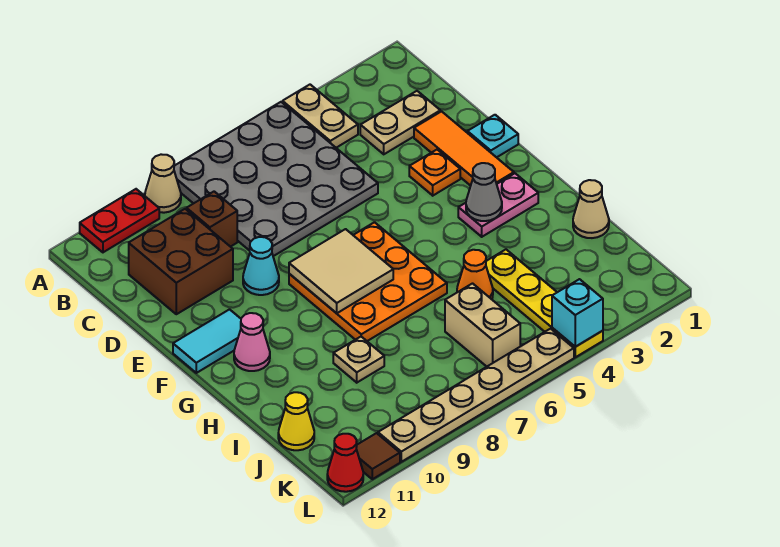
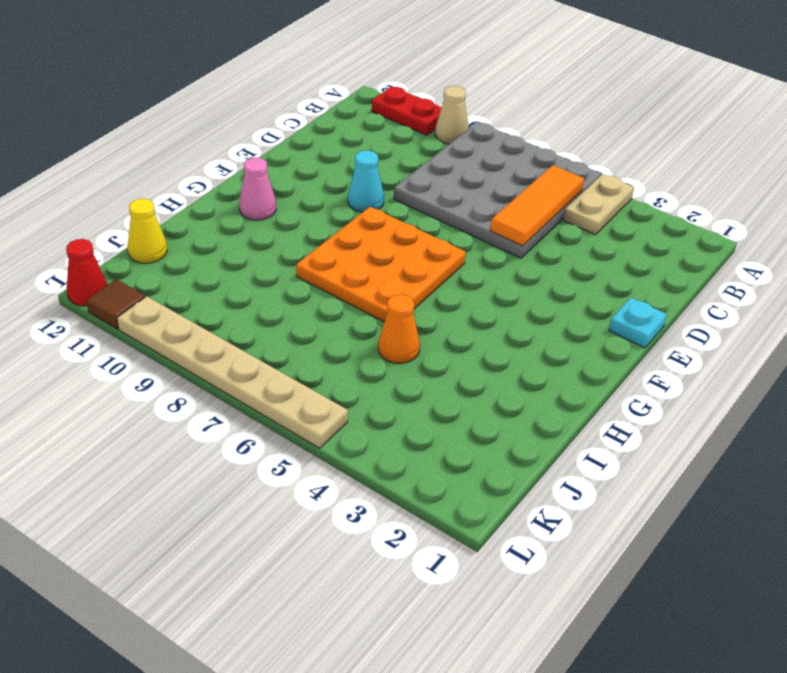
orange tile B5:D5 level 2 -> orange tile D2:F2 level 1
none -> tan plate C2:C3 level 1
none -> brown brick C9 level 1
none -> brown brick C10:D11 level 1

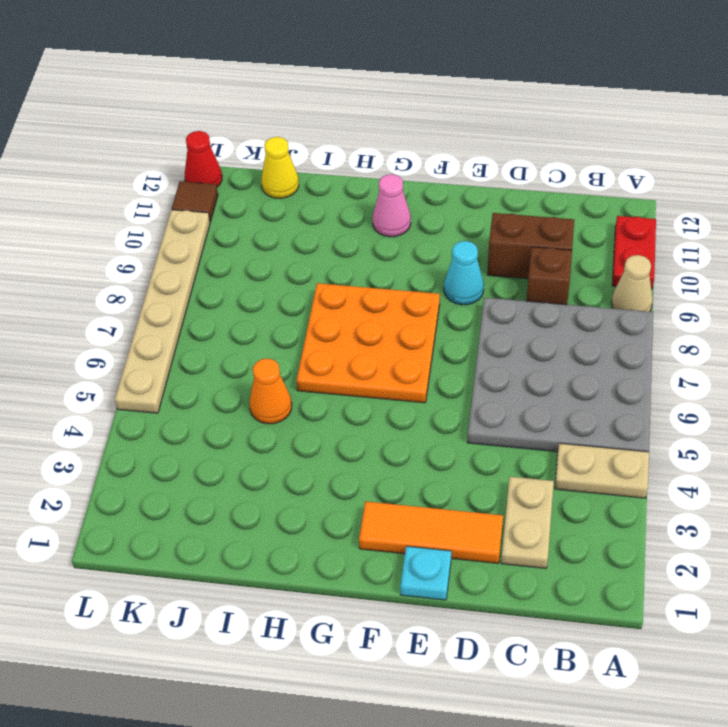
brown brick C10:D10 level 1 -> brown brick C10:D11 level 1
none -> orange plate E3 level 1
none -> cyan tile F11:F12 level 1
none -> pink plate G2:G3 level 1

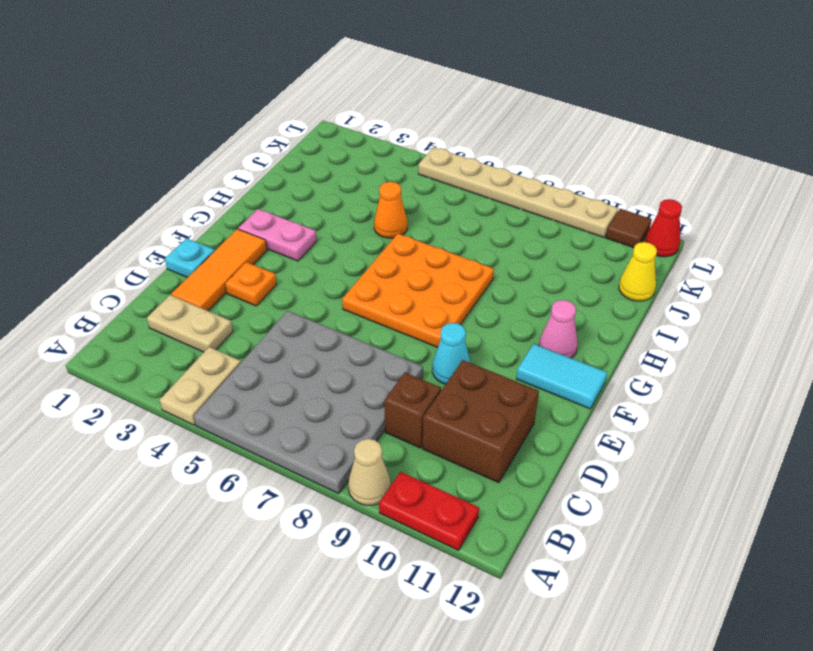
none -> tan cone I1 level 1
none -> yellow plate I4:L4 level 1
none -> tan plate I9 level 1

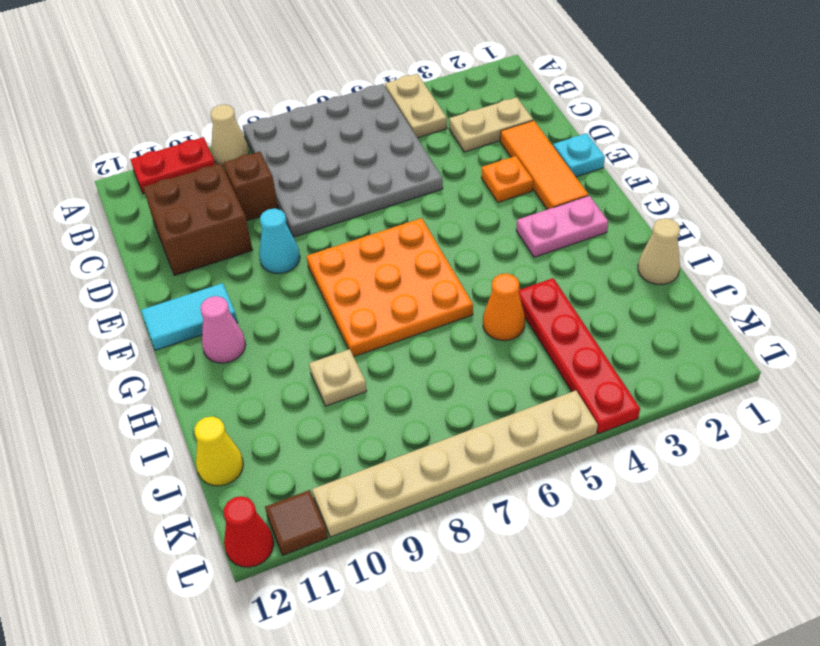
red plate I4:L4 level 1 -> yellow plate I4:L4 level 1
none -> tan brick J6:K6 level 1
none -> tan tile F7:G8 level 2
none -> grey cone G3 level 2

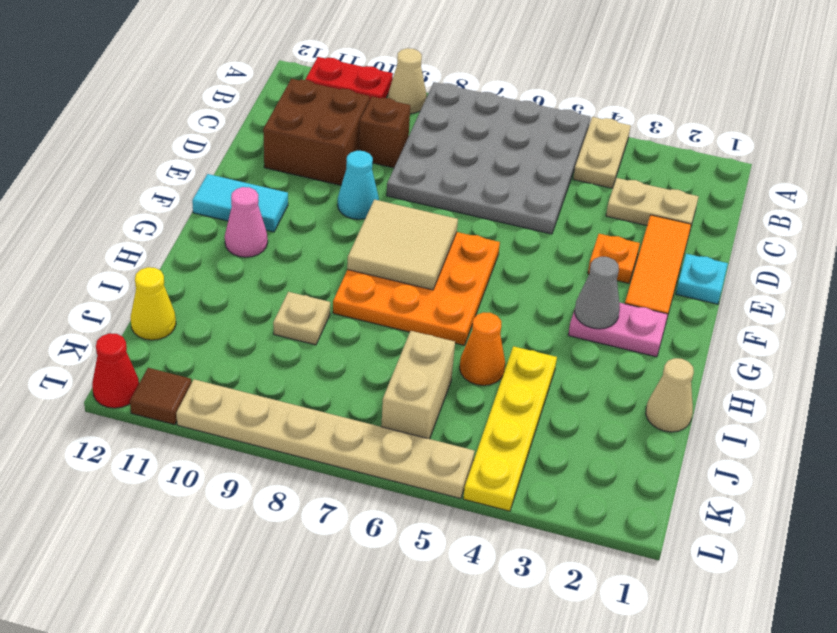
none -> cyan brick L4 level 2

